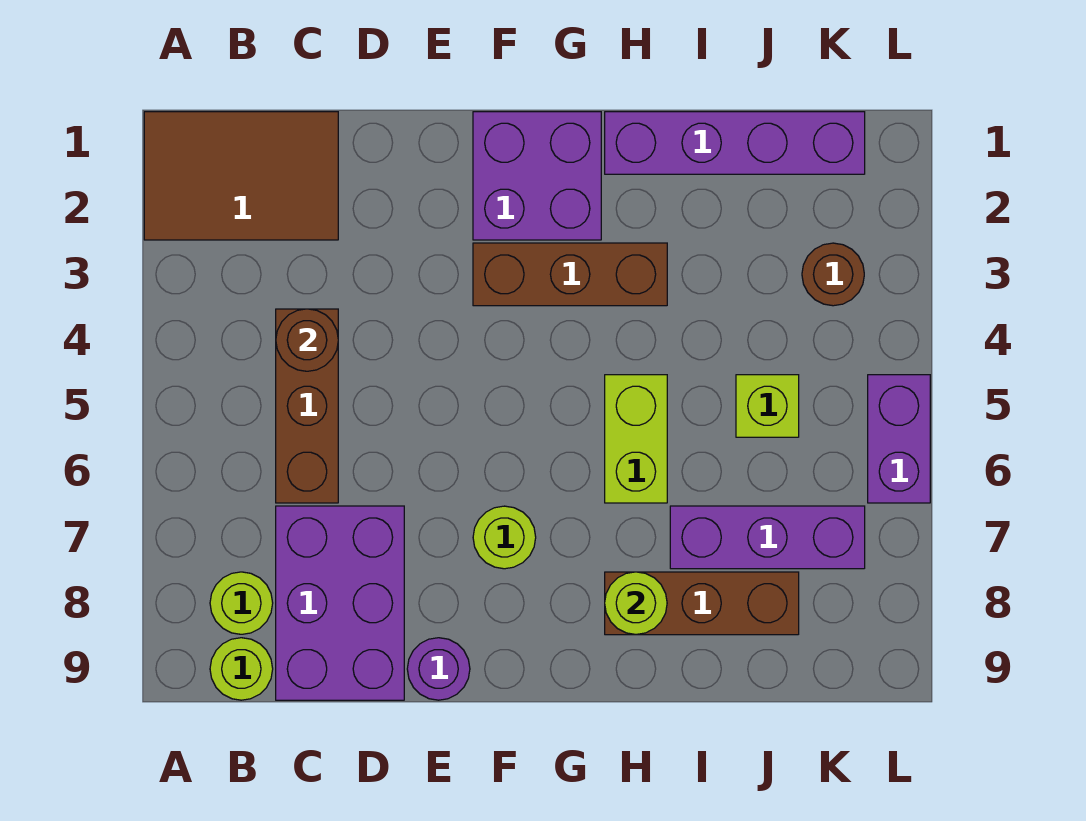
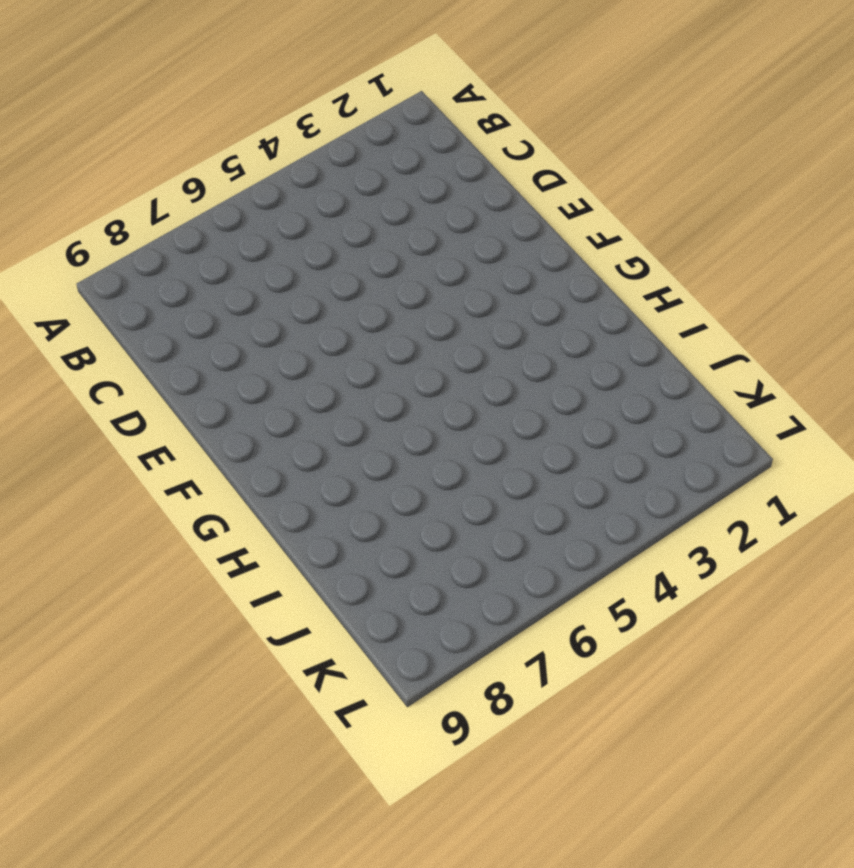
none -> brown tile A1:C2 level 1
none -> lime round brick B8 level 1
none -> lime round brick B9 level 1

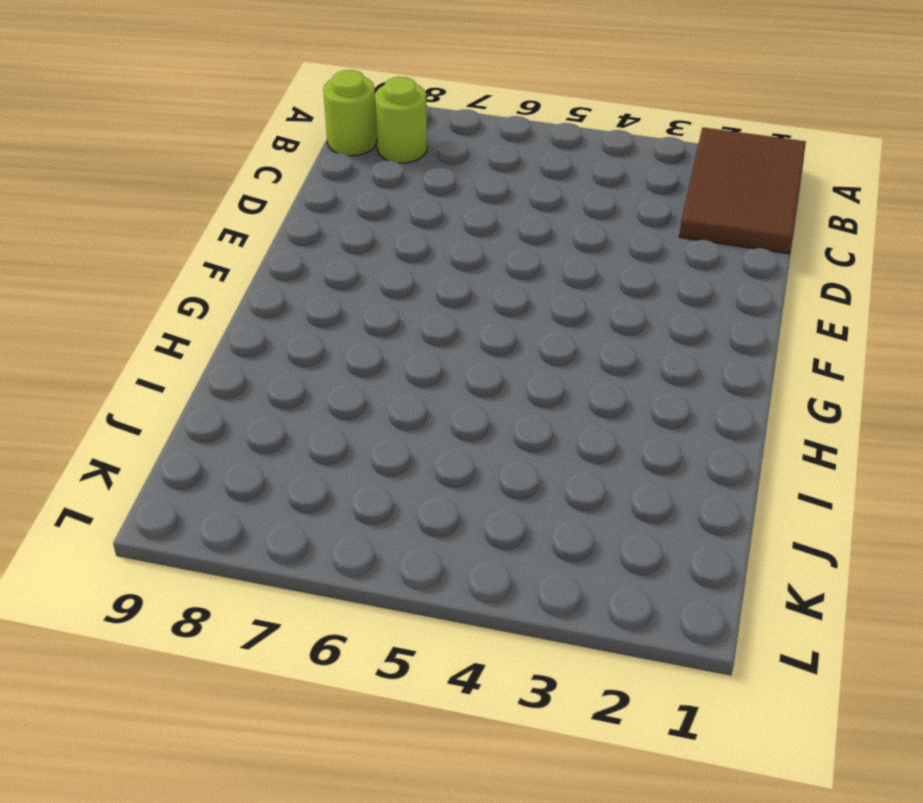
none -> brown brick C4:C6 level 1
none -> purple brick C7:D9 level 1
none -> purple round brick E9 level 1

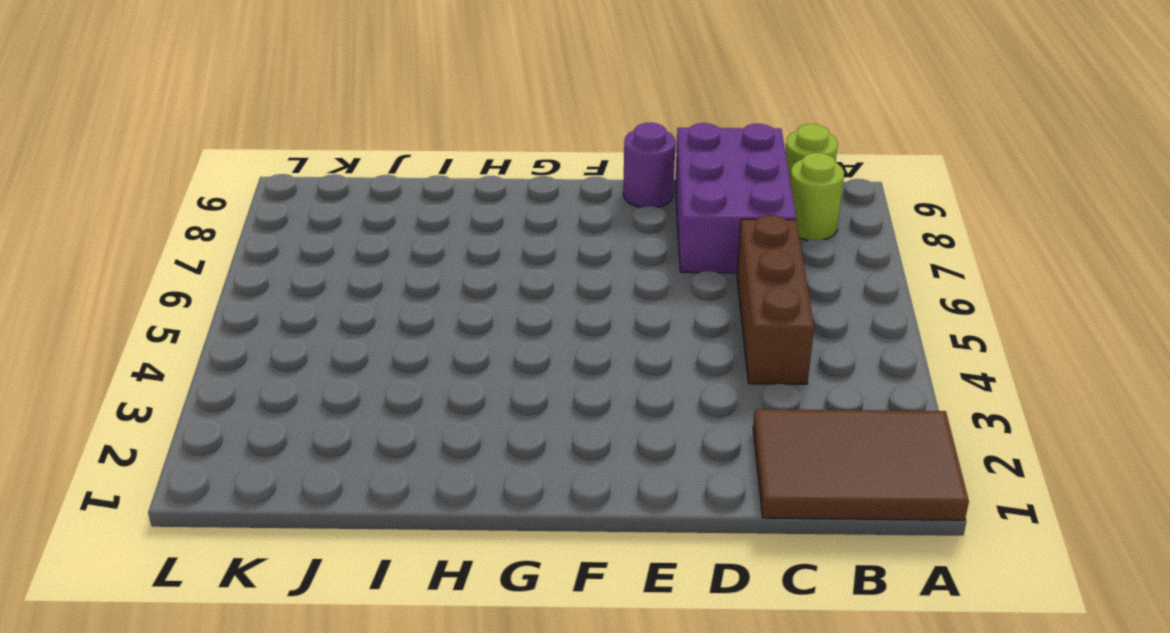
none -> purple brick F1:G2 level 1
none -> brown brick F3:H3 level 1
none -> lime round brick F7 level 1

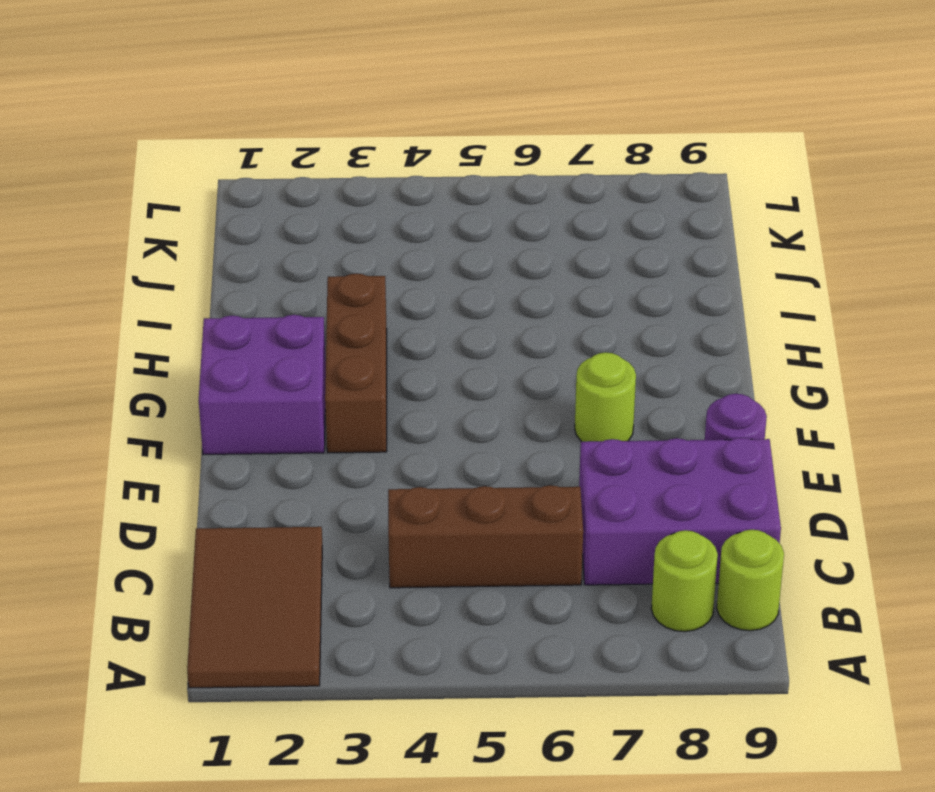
none -> purple brick H1:K1 level 1
none -> lime brick H5:H6 level 1
none -> brown brick H8:J8 level 1

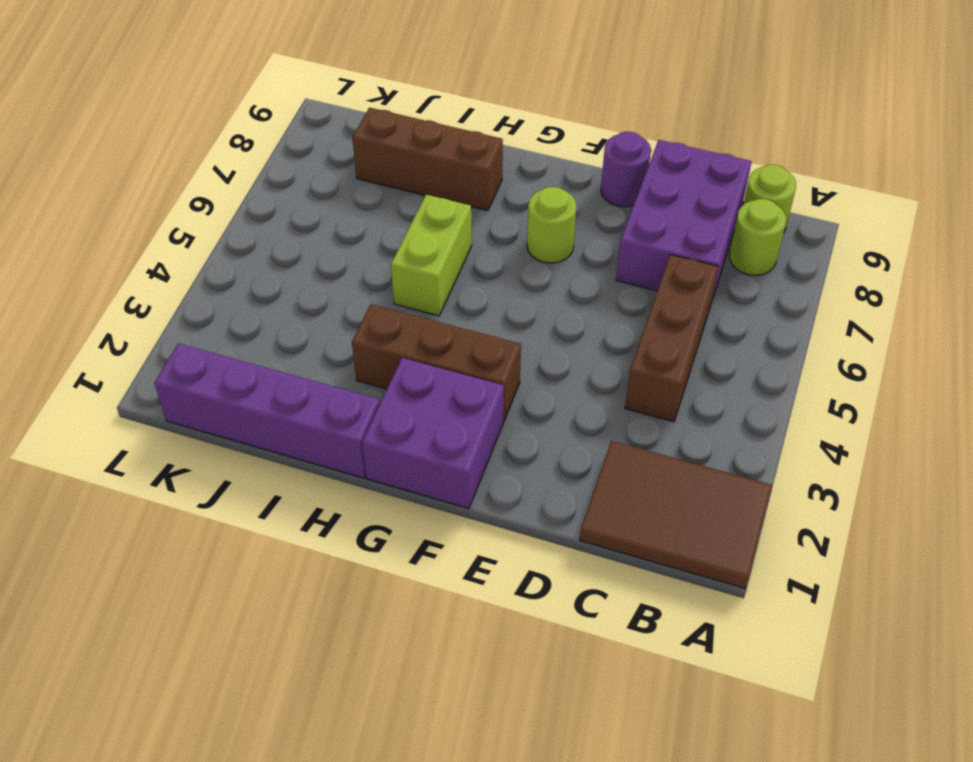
none -> purple brick I7:K7 level 1
none -> lime brick J5 level 1
none -> brown round brick K3 level 1

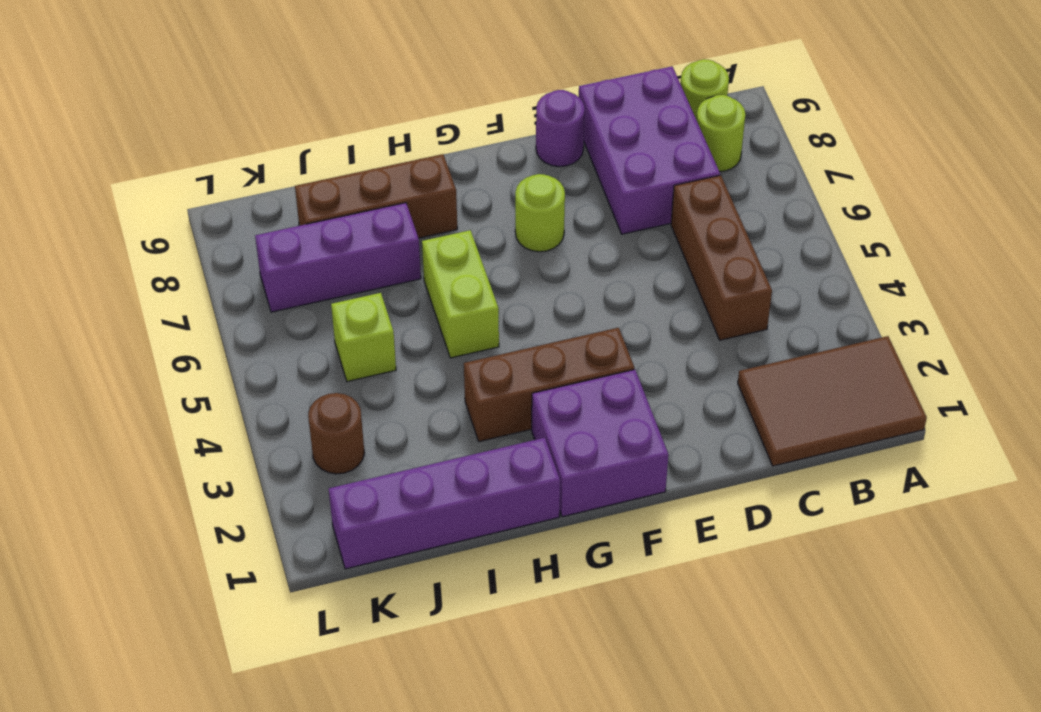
none -> purple brick L5:L6 level 1
none -> brown round brick C4 level 2
none -> lime round brick H8 level 2

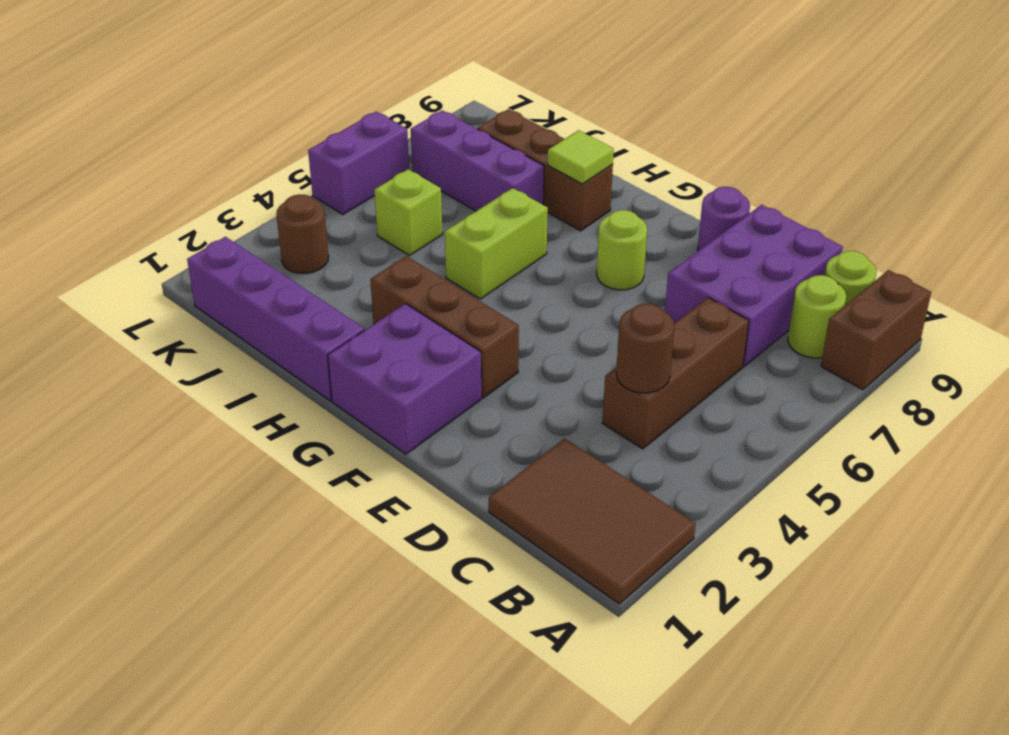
brown brick A8:A9 level 1 -> none
lime tile H8 level 2 -> lime round brick H8 level 2

